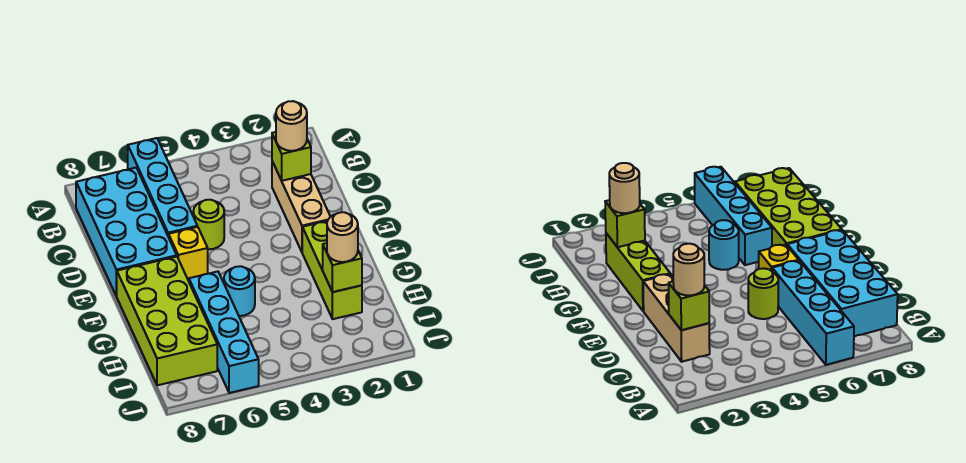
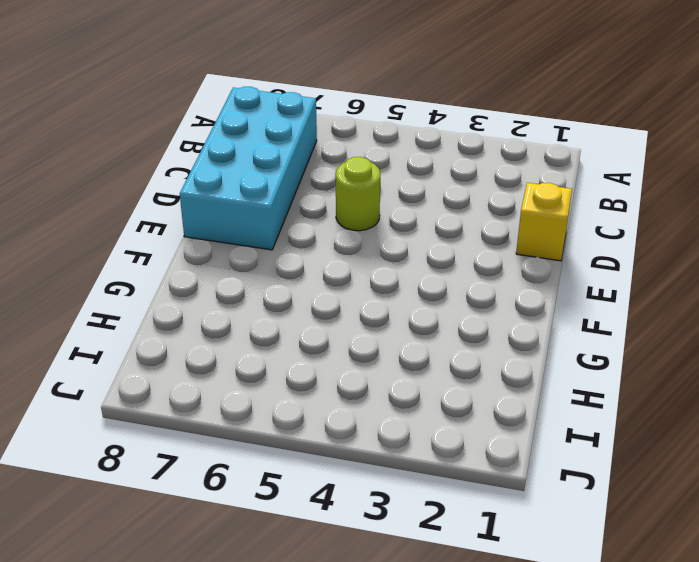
yellow brick D1 level 1 -> yellow brick E6 level 1
none -> cyan brick A6:D6 level 1
none -> tan brick C2:E2 level 1
none -> lime brick F2:H2 level 1

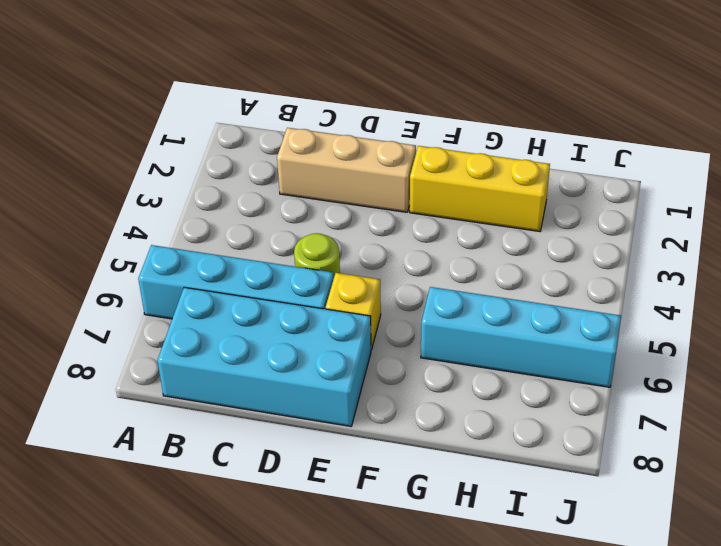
yellow brick F2:H2 level 1 -> lime brick F2:H2 level 1
none -> lime brick F7:I8 level 1
none -> cyan round brick G5 level 1
none -> lime brick C2 level 2

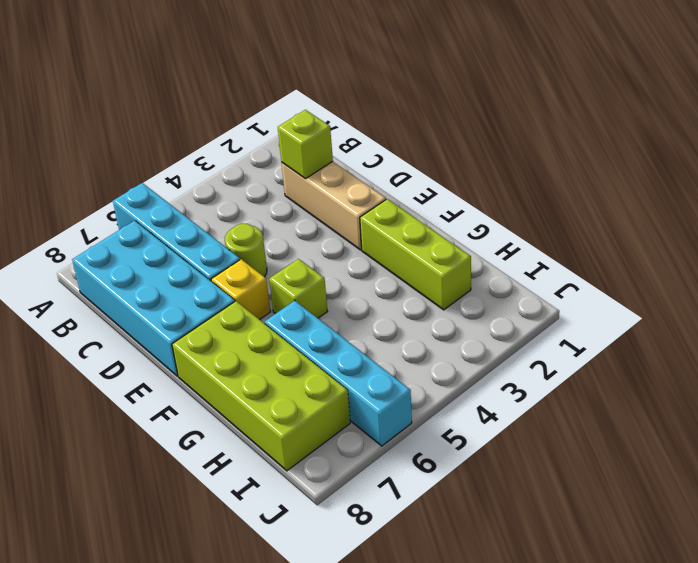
lime brick F5 level 1 -> lime brick H2 level 2
none -> cyan round brick G5 level 1
none -> tan round brick C2 level 3
none -> tan round brick H2 level 3

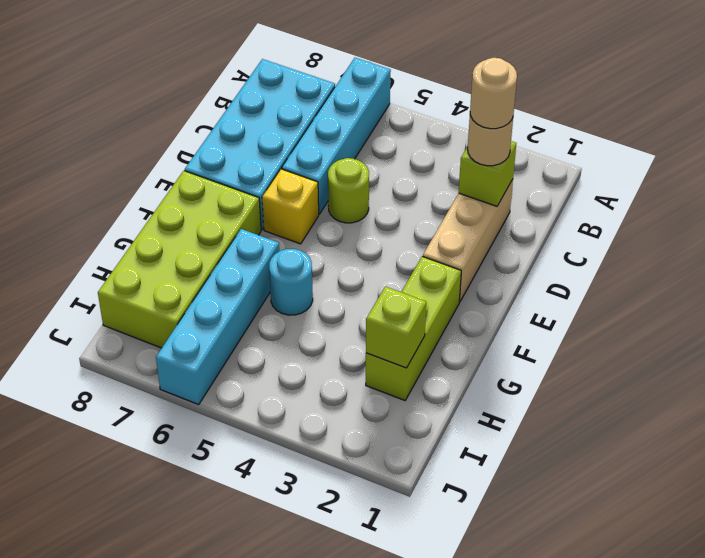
tan round brick C2 level 4 -> tan round brick H2 level 3

